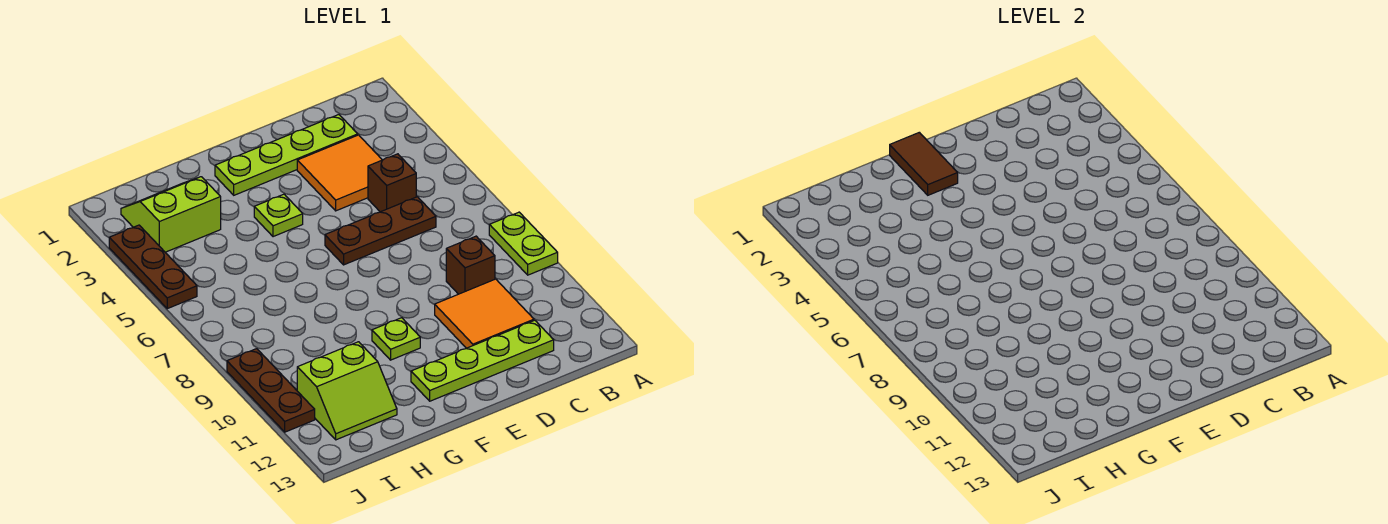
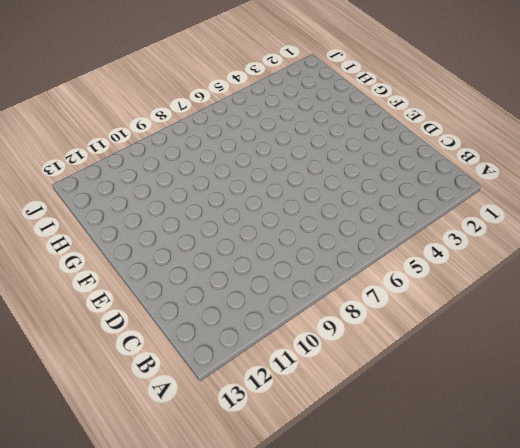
none -> lime plate A8:A9 level 1
none -> lime plate C2:F2 level 1
none -> orange tile C3:D4 level 1

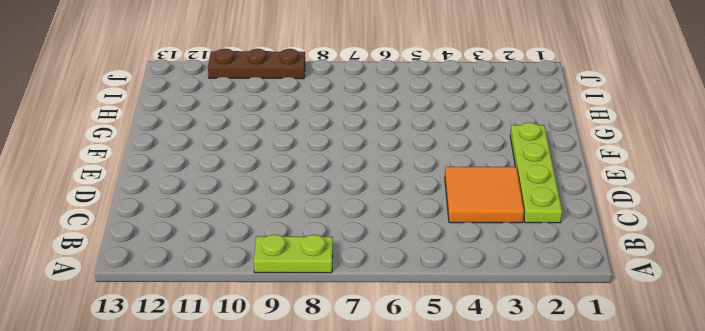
none -> brown brick C5 level 1
none -> brown plate C6:E6 level 1
none -> brown brick C9 level 1

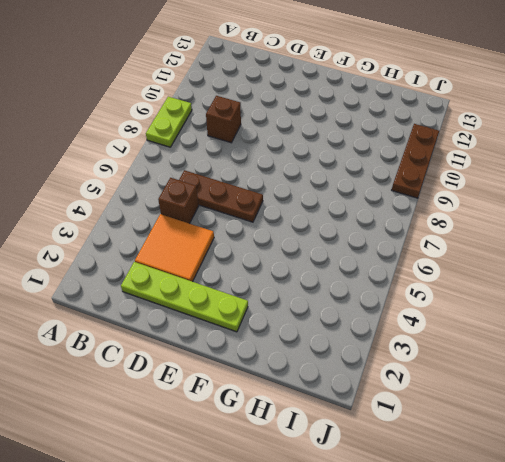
none -> orange tile C10:D11 level 1
none -> lime plate C12:F12 level 1
none -> lime plate F4 level 1

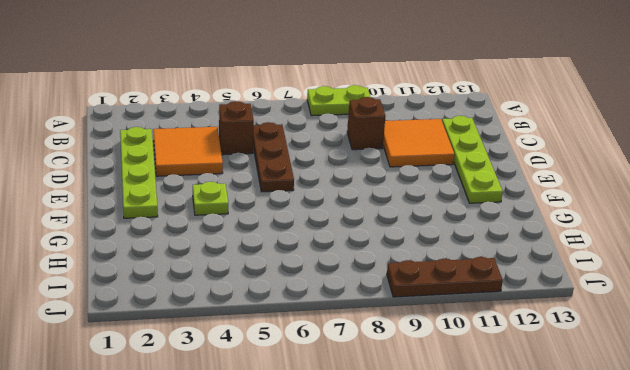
none -> lime plate F10 level 1
none -> lime slope H2:I3 level 1 top 3
none -> lime slope H11:I12 level 1 top 11

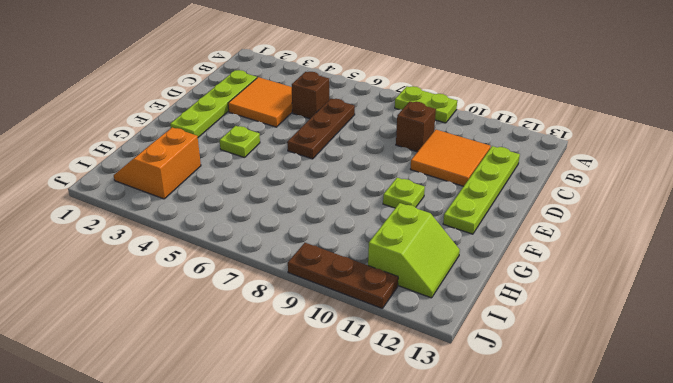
orange slope H2:I3 level 1 top 3 -> lime slope H2:I3 level 1 top 3
none -> brown plate J3:J5 level 1
none -> brown tile F1:F2 level 2

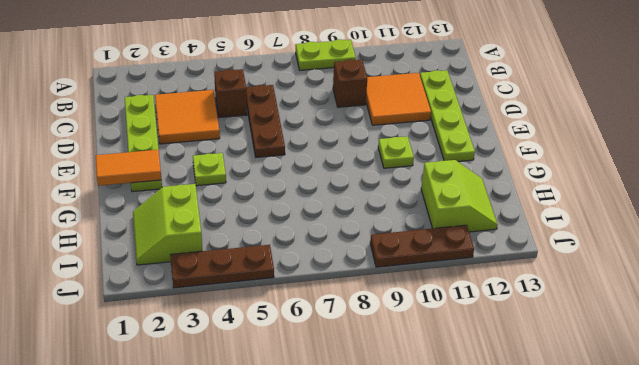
orange tile F1:F2 level 2 -> brown tile F1:F2 level 2

